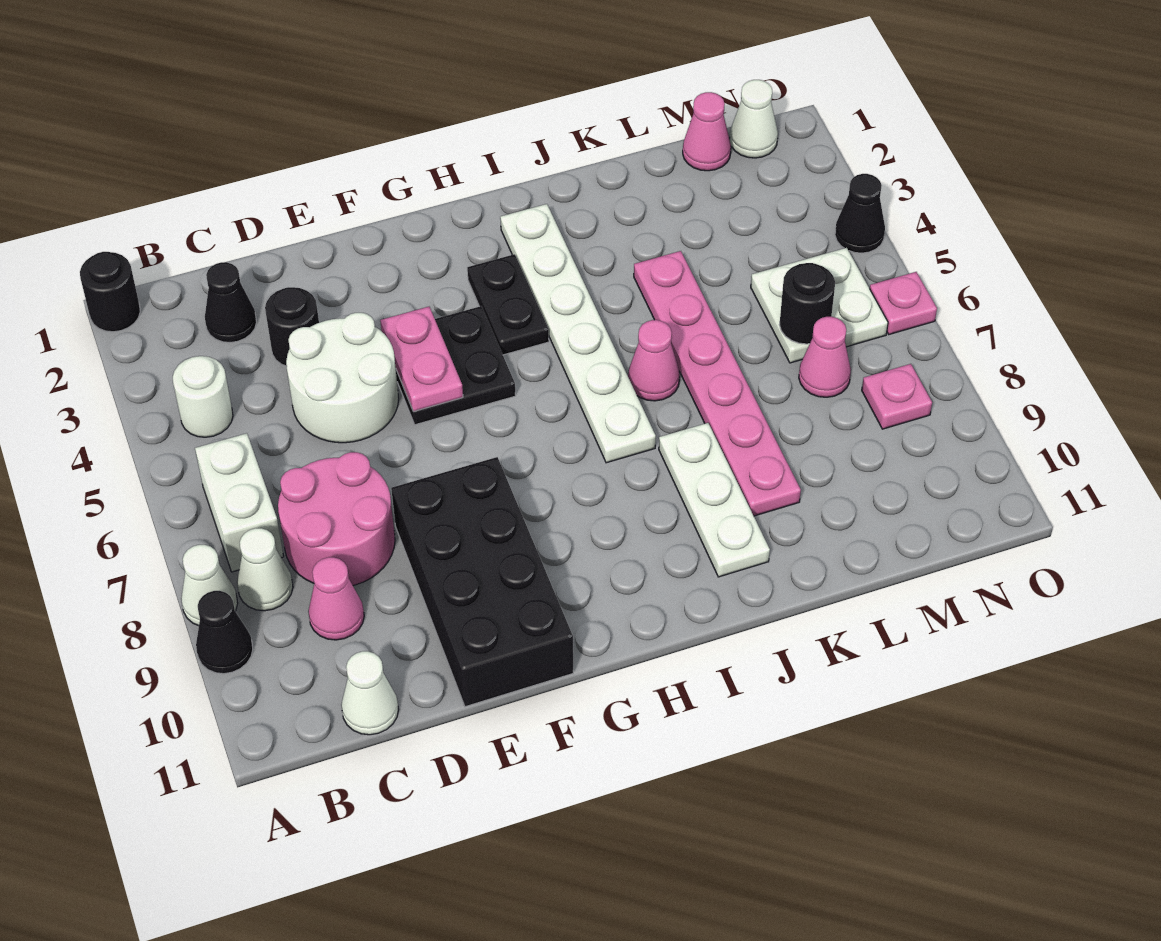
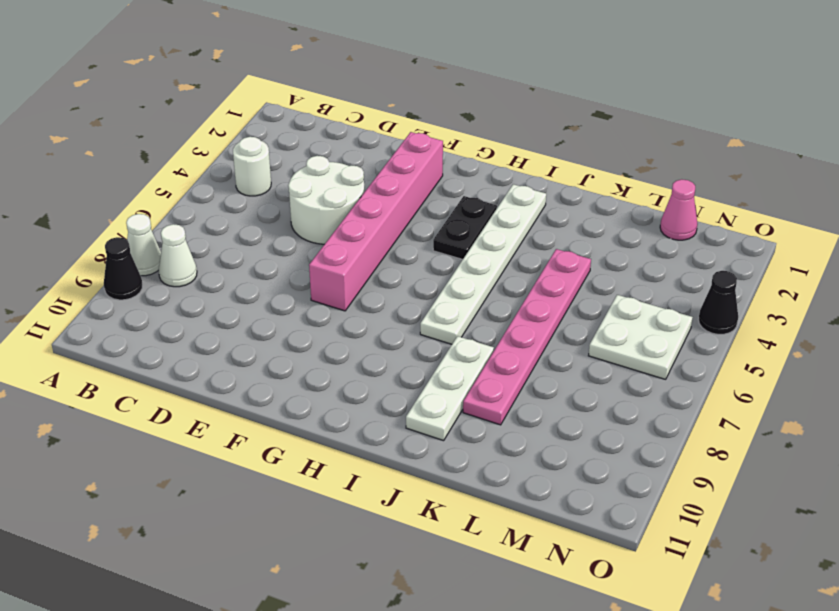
pink brick F2:F7 level 1 -> black plate F4:G5 level 1
none -> black round brick A1 level 1
none -> white brick B6:B7 level 1
none -> black cone C2 level 1

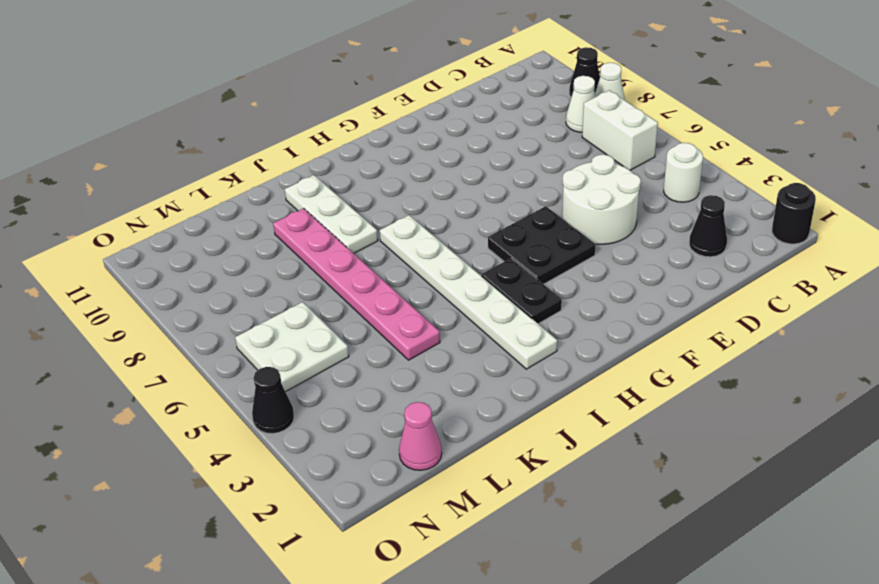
none -> pink round brick C7:D8 level 1
none -> pink cone C9 level 1
none -> white cone C11 level 1

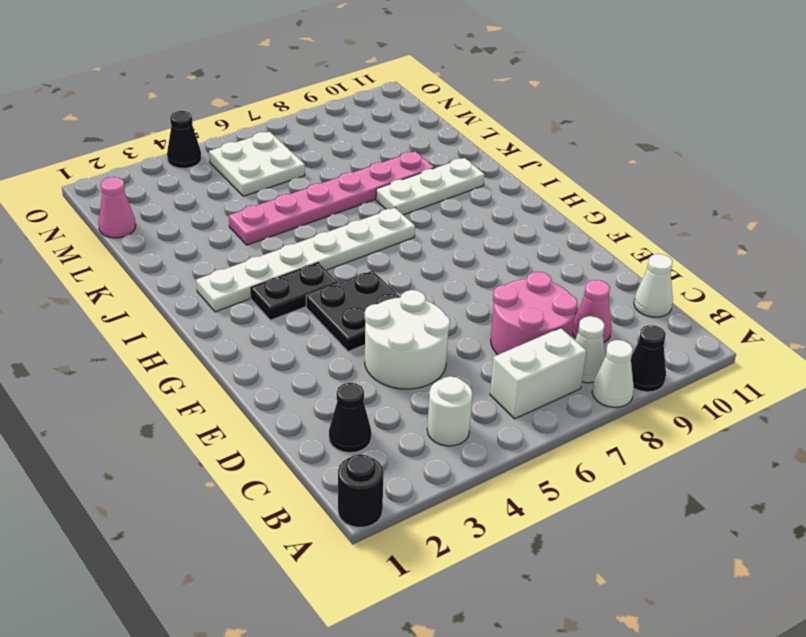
none -> black round brick D3 level 1
none -> black brick E8:F11 level 1
none -> pink cone J6 level 1

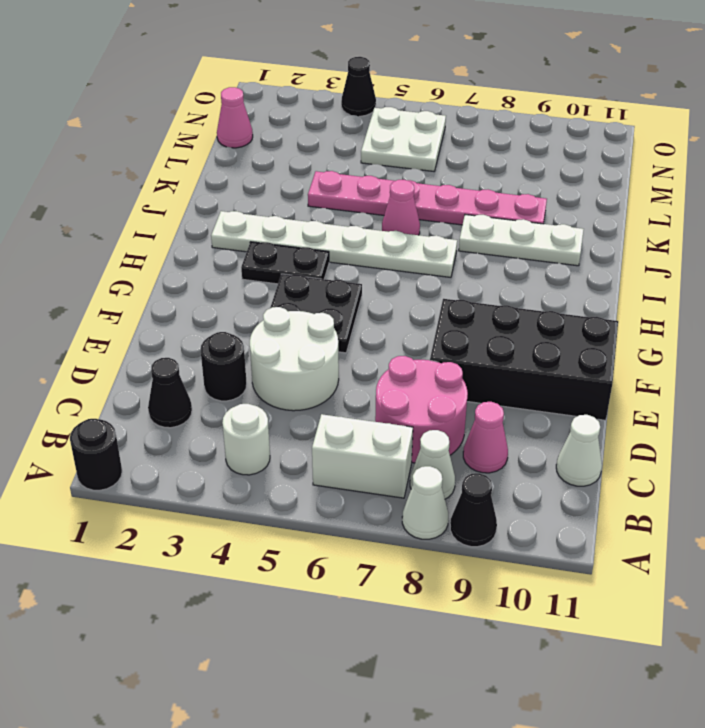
none -> pink cone M7 level 1
none -> white cone N1 level 1
none -> pink plate N8 level 1

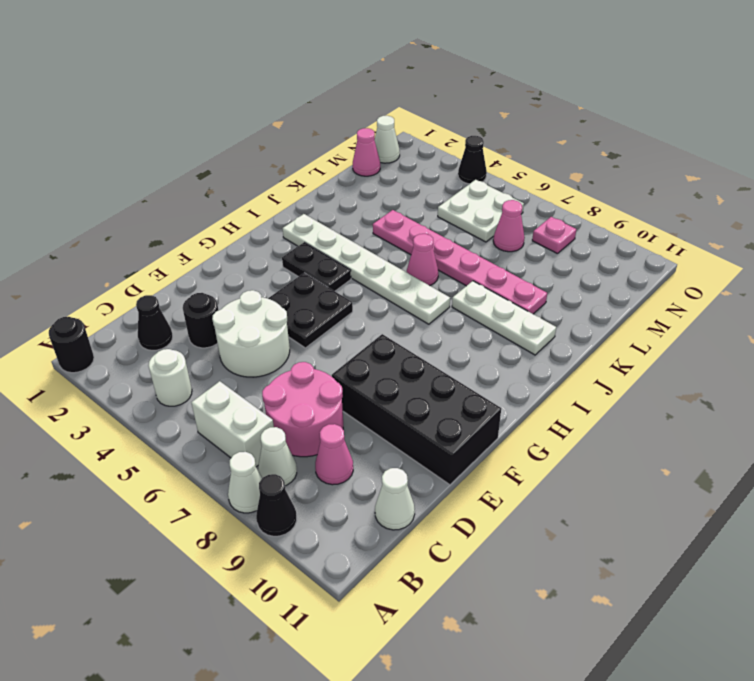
none -> pink plate O6 level 1
none -> pink plate F4:F5 level 2
none -> black round brick M6 level 2

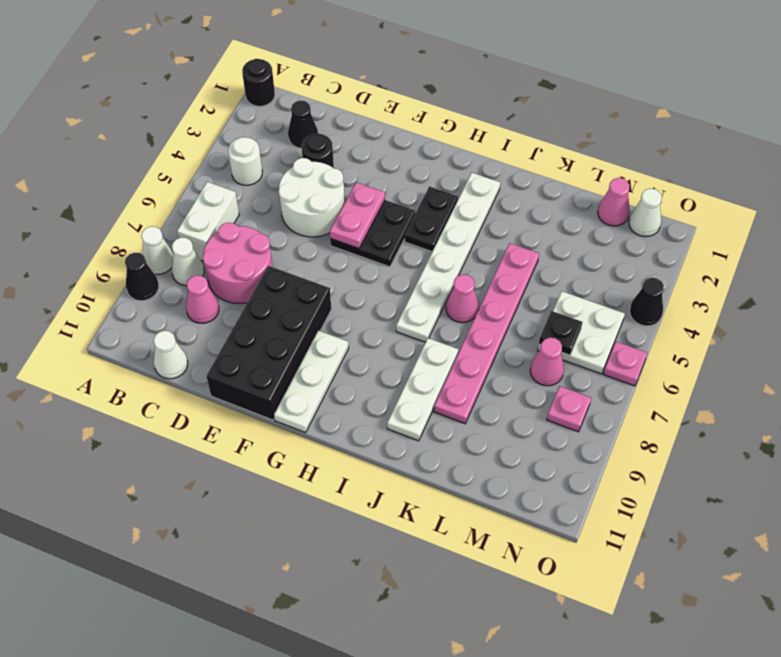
white plate G9:G11 level 1 -> none
black plate M6 level 2 -> black round brick M6 level 2

